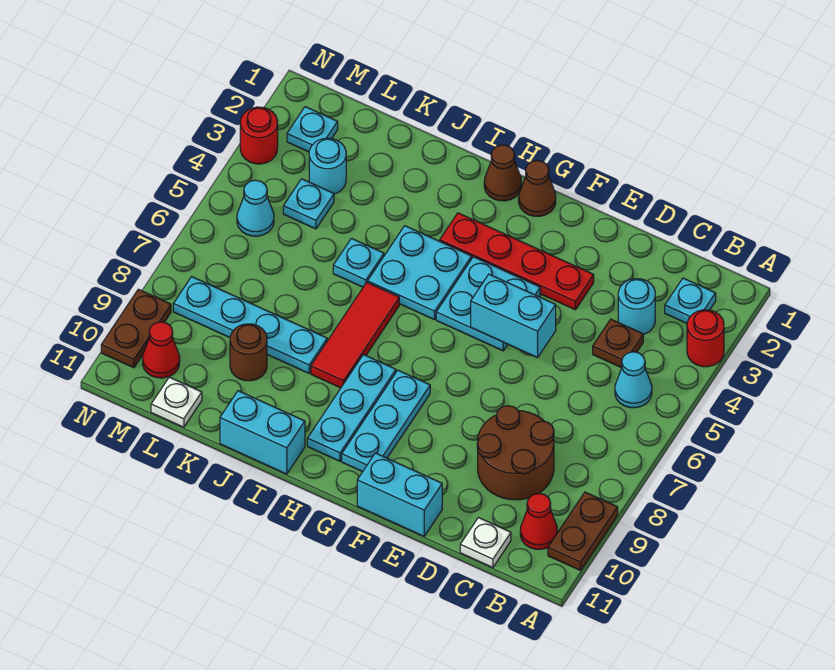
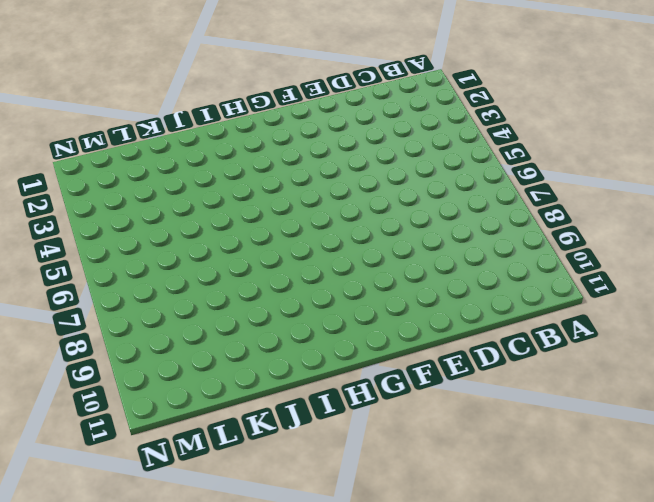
none -> red round brick A3 level 1
none -> brown plate A9:A10 level 1
none -> cyan plate B2 level 1
none -> cyan cone B5 level 1

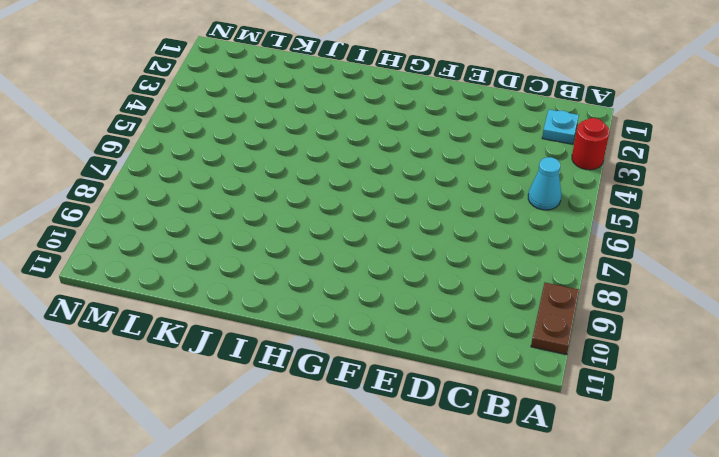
none -> red cone B10 level 1
none -> cyan round brick C3 level 1
none -> brown plate C4 level 1
none -> brown round brick C8:D9 level 1

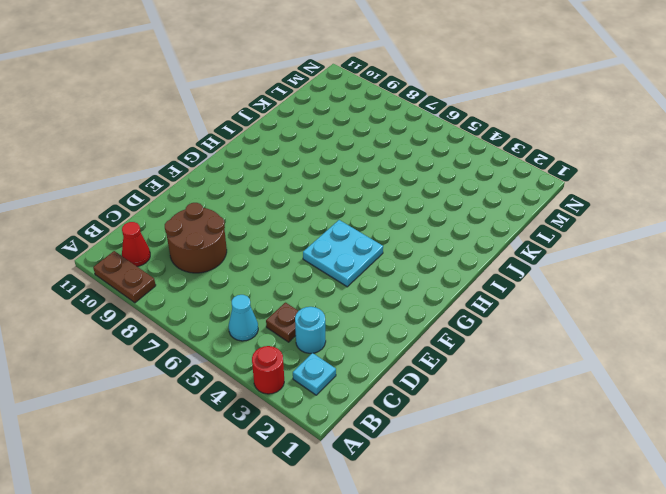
none -> white plate C11 level 1
none -> red plate E3:H3 level 1
none -> cyan brick E11:F11 level 1
none -> brown cone G1 level 1

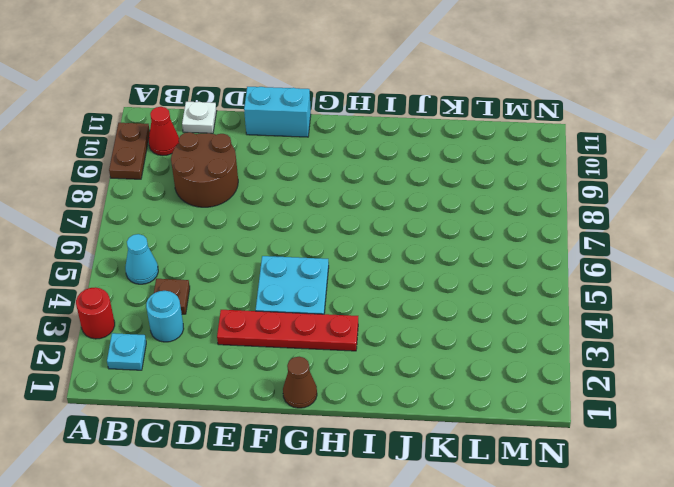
none -> cyan plate G8:G10 level 1
none -> brown cone H1 level 1
none -> cyan plate H4:I5 level 1
none -> cyan plate H8:H10 level 1

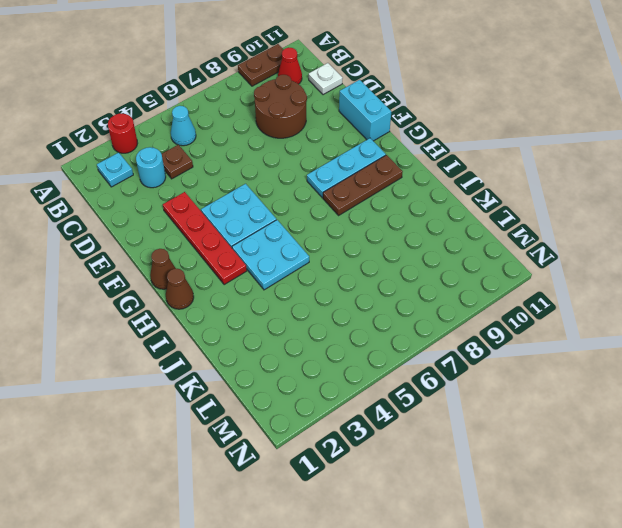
brown plate H8:H10 level 1 -> cyan plate H8:H10 level 1
none -> red tile I6:I8 level 1
none -> cyan brick I11:J11 level 1
none -> cyan plate J5 level 1
none -> cyan plate J8:M8 level 1

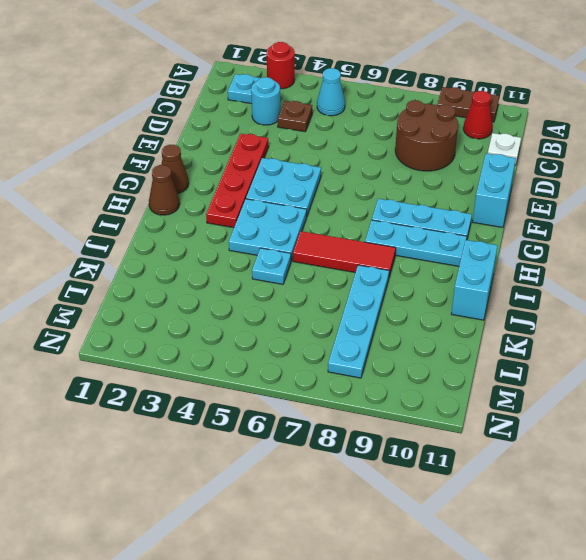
none -> brown round brick K9 level 1
none -> cyan round brick L3 level 1
none -> cyan plate L4 level 1
none -> white plate L11 level 1

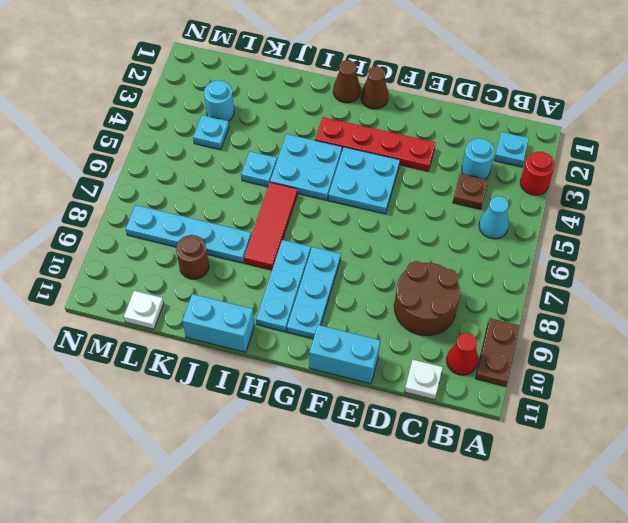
none -> cyan plate M2 level 1
none -> cyan cone M5 level 1
none -> red cone M10 level 1
none -> red round brick N3 level 1

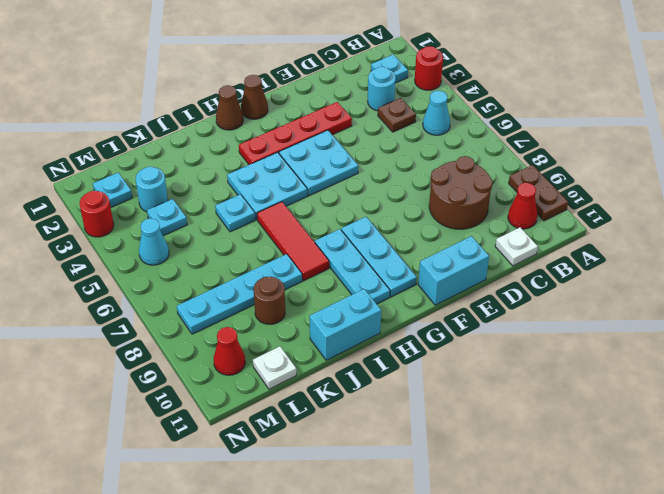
none -> brown plate N9:N10 level 1
none -> cyan brick E5:F5 level 2

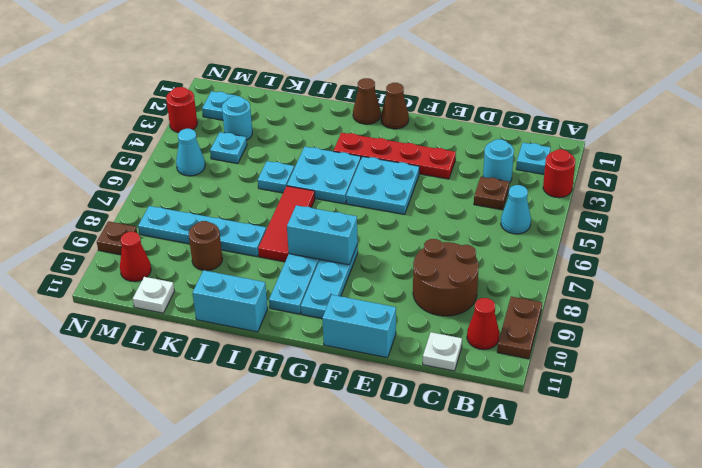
cyan brick G8:H8 level 2 -> cyan brick E5:F5 level 2
brown plate N9 level 1 -> brown plate N9:N10 level 1

